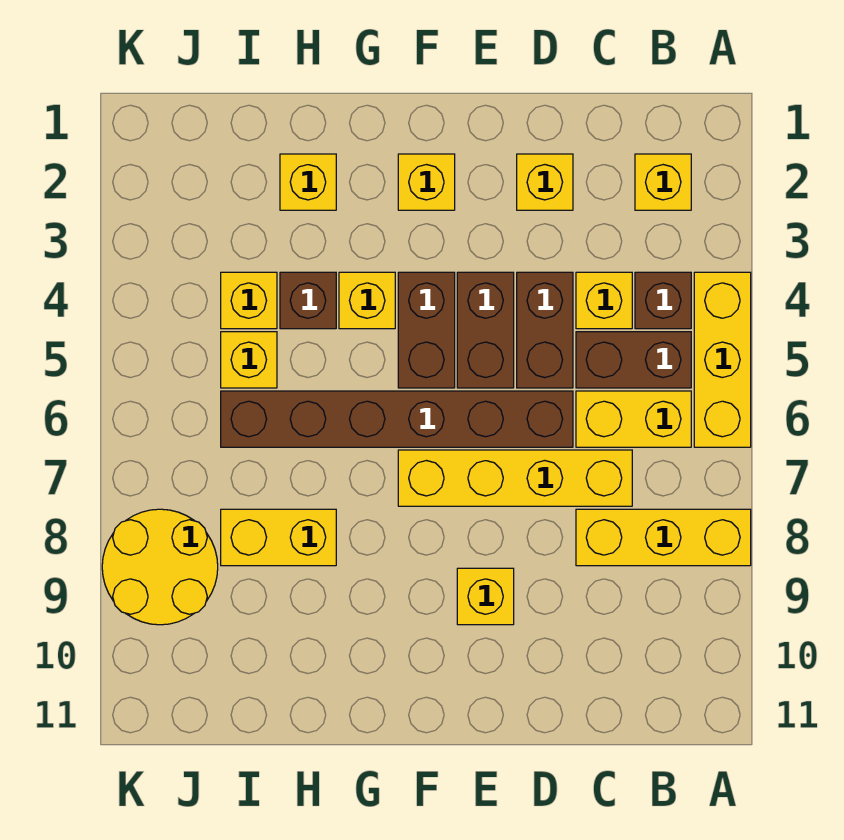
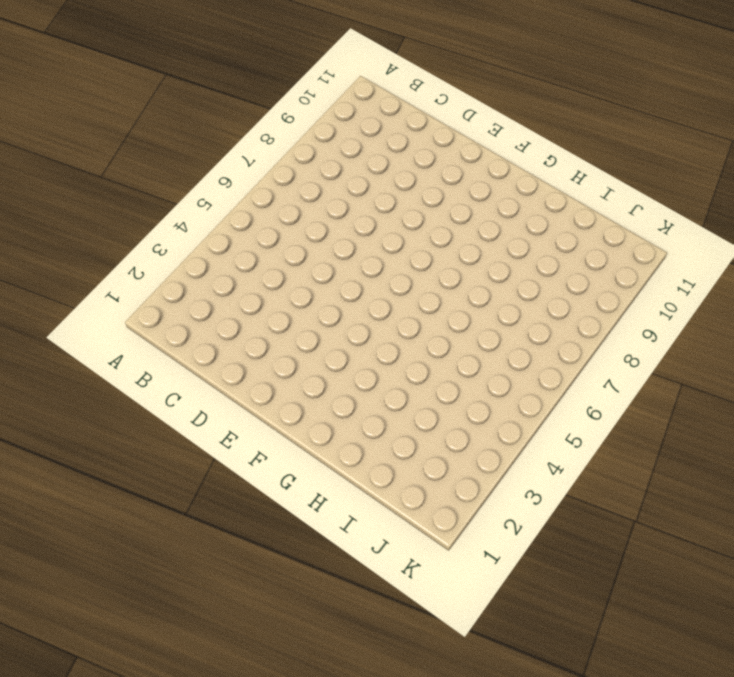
none -> yellow brick A4:A6 level 1
none -> yellow brick A8:C8 level 1
none -> yellow brick B2 level 1

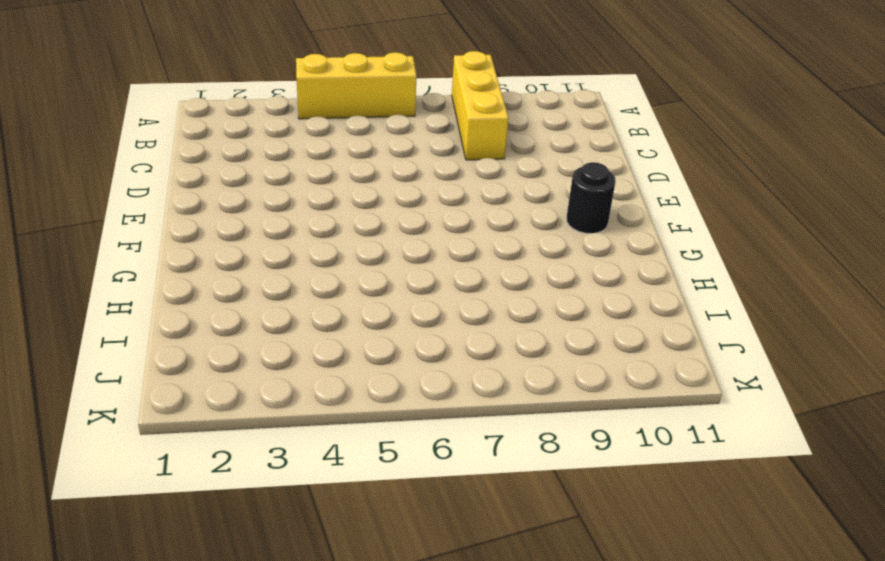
black round brick F10 level 1 -> none
none -> yellow brick B2 level 1
none -> brown brick B4 level 1
none -> brown brick B5:C5 level 1

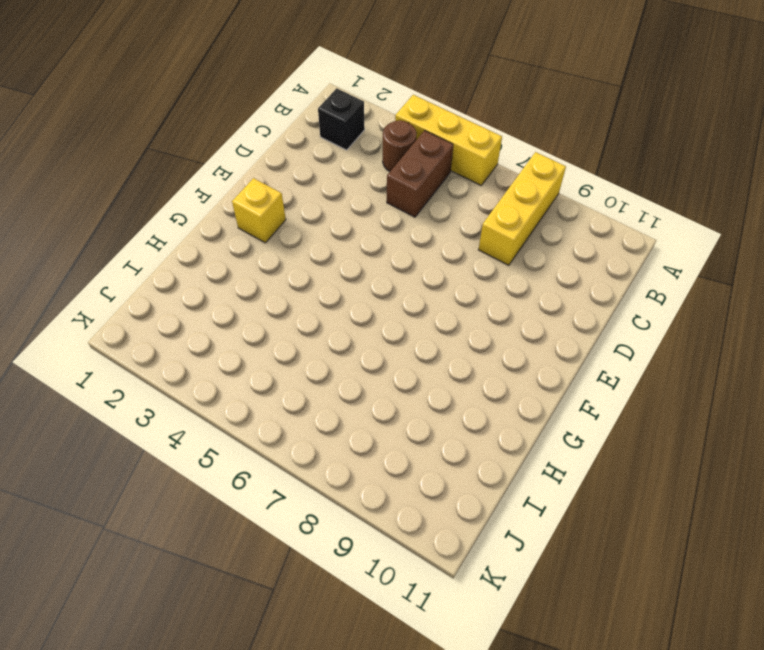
black brick B2 level 1 -> yellow brick B2 level 1
brown round brick B4 level 1 -> brown brick B4 level 1
none -> yellow brick B6:C6 level 1
none -> yellow brick C4 level 1
none -> yellow brick C7:F7 level 1

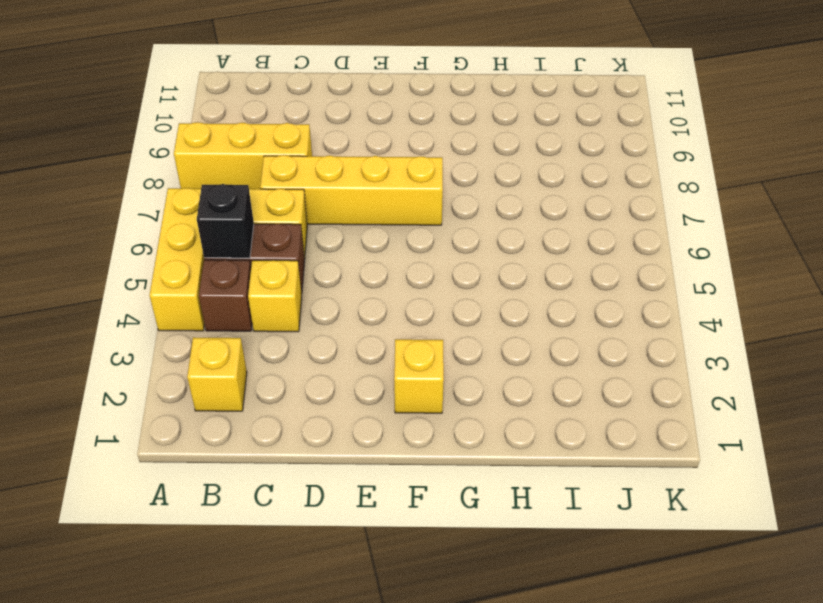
black brick B5 level 2 -> none
none -> yellow brick D2 level 1
none -> brown brick D4:D5 level 1
none -> brown brick D6:I6 level 1

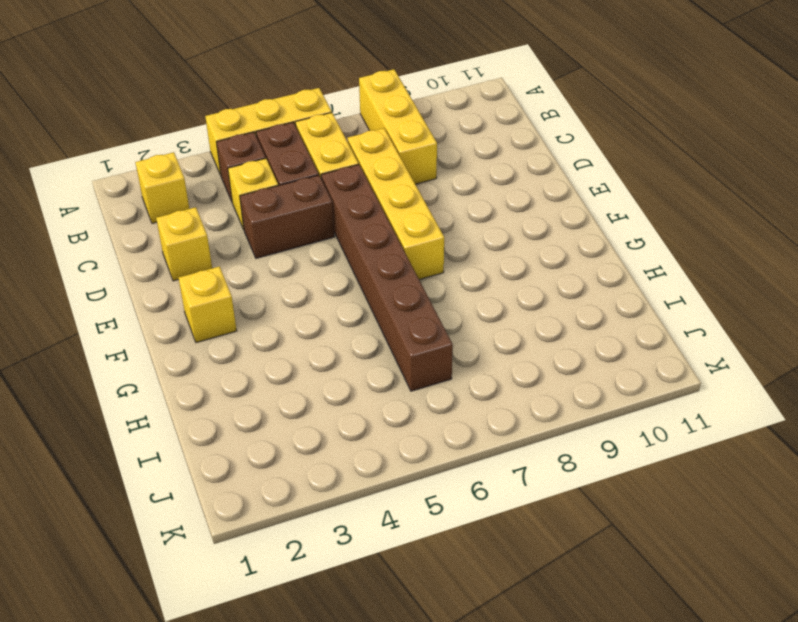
none -> brown brick E4:E5 level 1
none -> yellow brick E9 level 1
none -> brown brick F4:F5 level 1

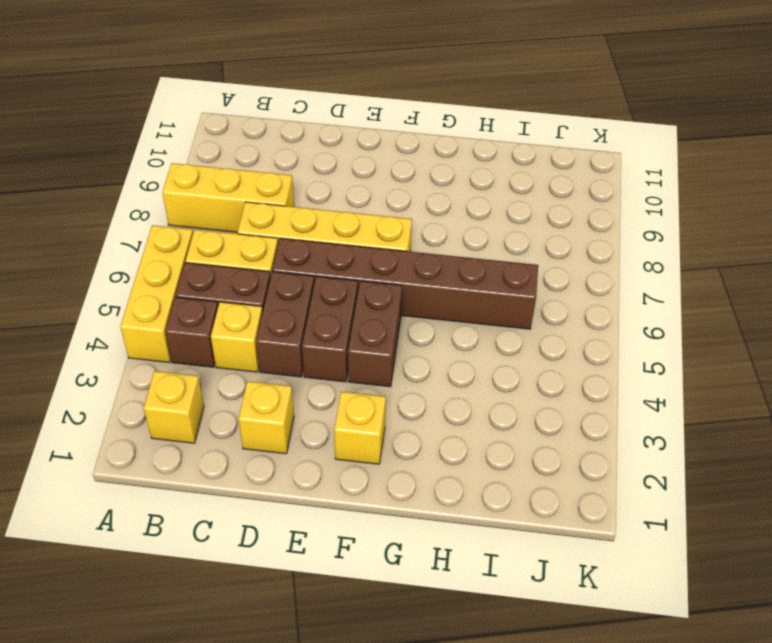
none -> yellow brick E9 level 1
none -> yellow brick G4 level 1
none -> yellow brick H2 level 1

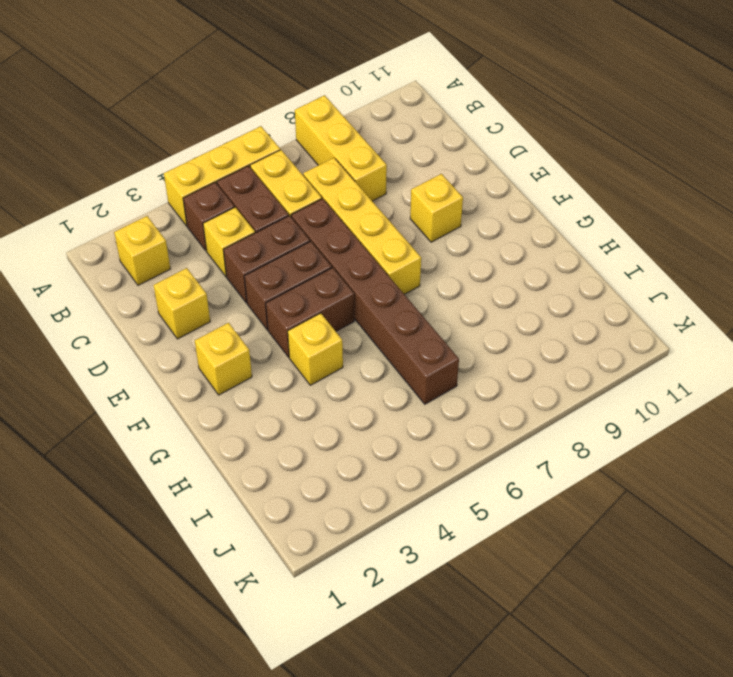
none -> yellow brick H2 level 1
none -> brown brick H4 level 1
none -> yellow brick H8:I8 level 1

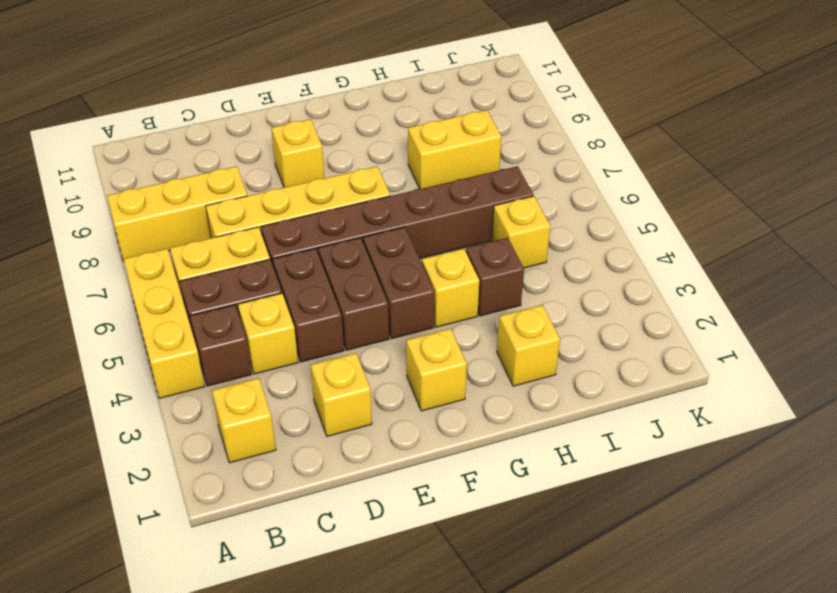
none -> yellow brick I4 level 1
none -> yellow round brick J8:K9 level 1

